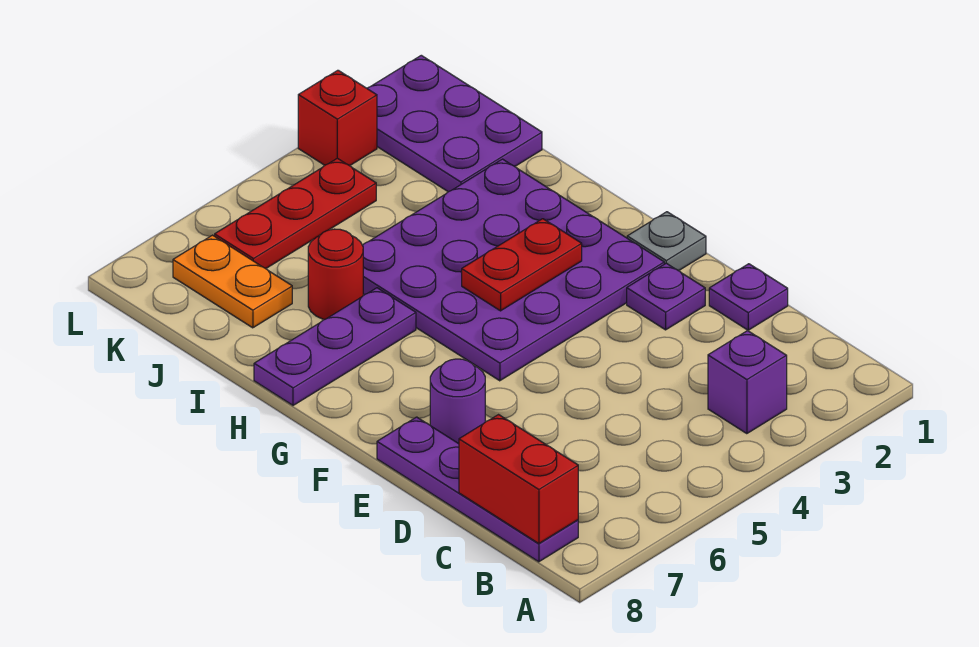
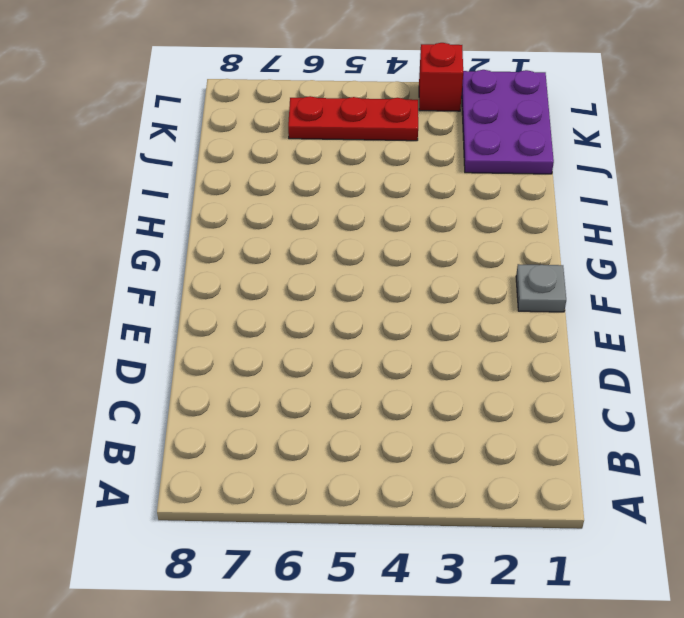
none -> purple brick B3 level 1
none -> purple plate B8:E8 level 1
none -> purple plate D1 level 1

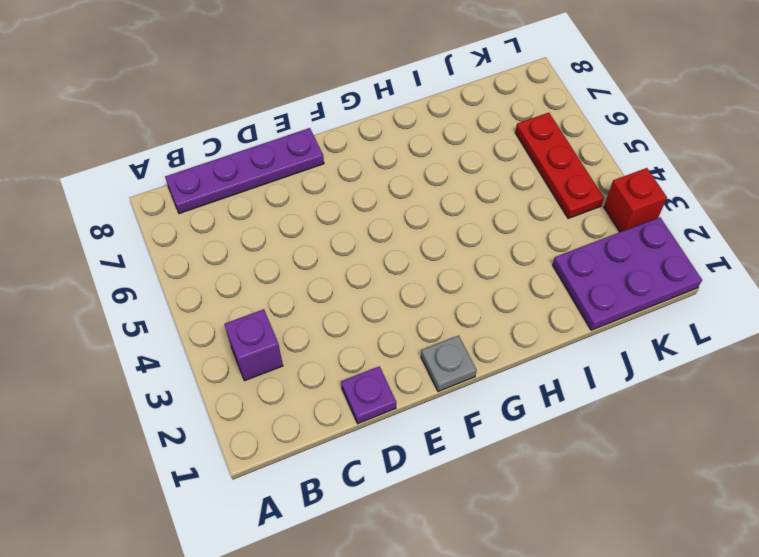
none -> purple plate E2 level 1
none -> purple round brick E7 level 1
none -> purple plate F2:I5 level 1

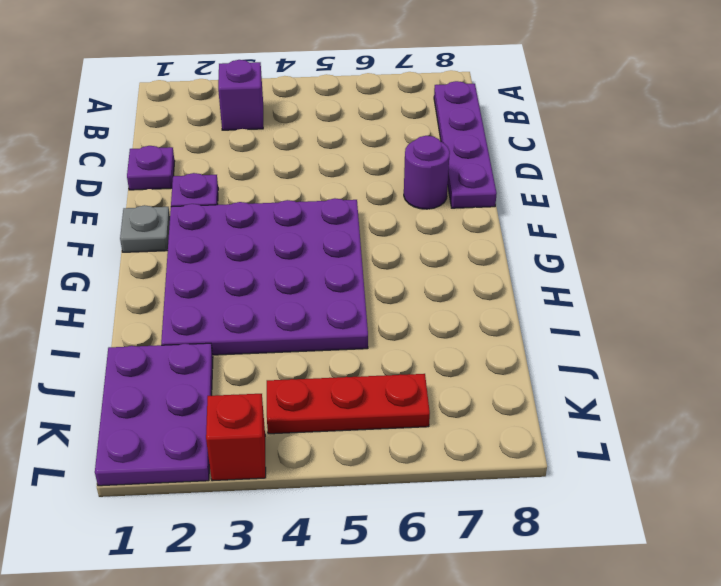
none -> purple plate H6:H8 level 1
none -> red round brick I6 level 1
none -> orange plate J7:K7 level 1

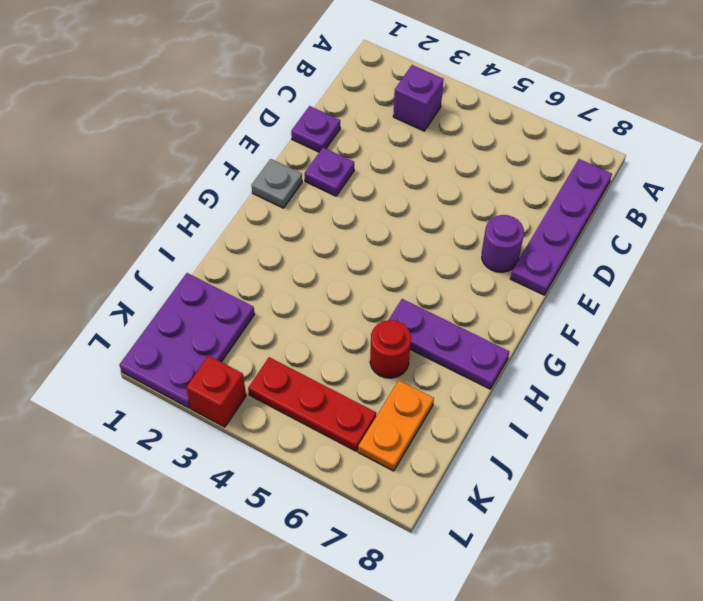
none -> purple plate F2:I5 level 1
none -> red brick B8:C8 level 2
none -> red plate G3:G4 level 2

